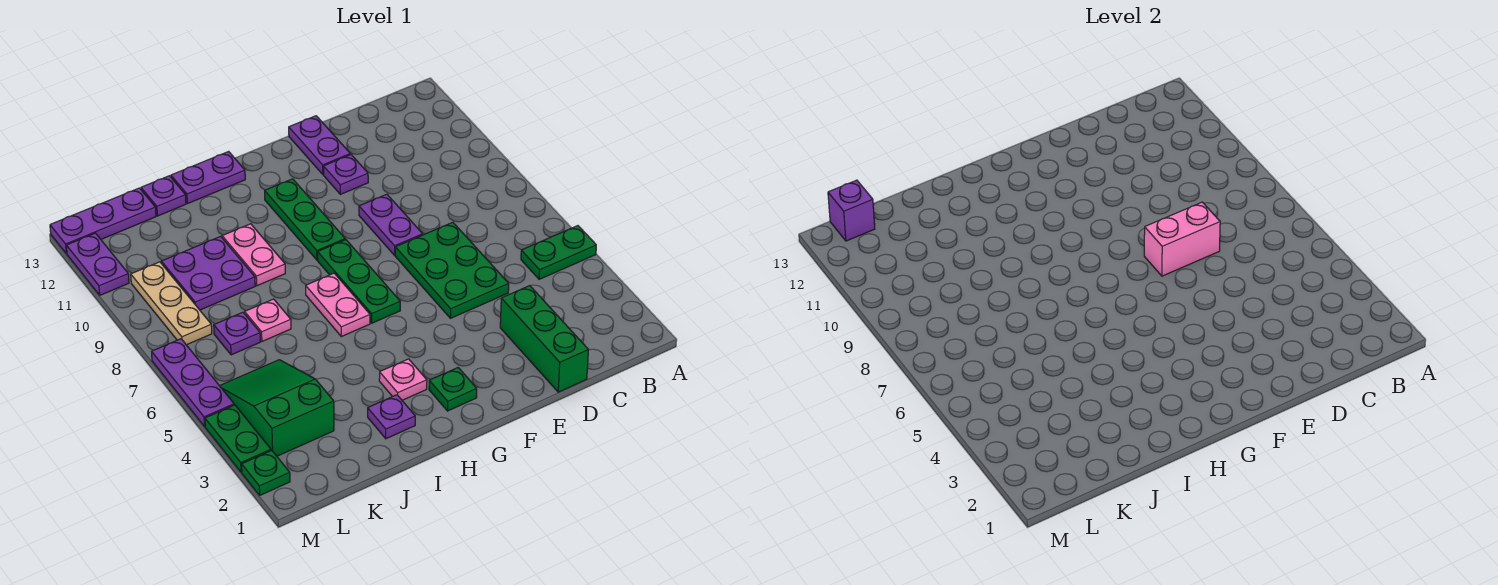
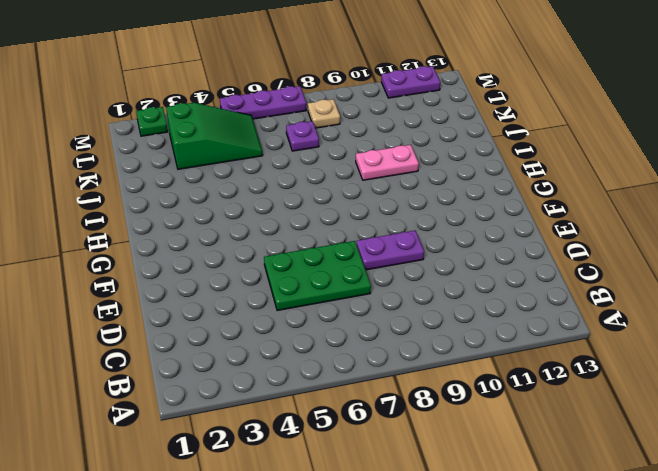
tan plate L8 level 1 -> tan plate L8:L10 level 1
none -> green plate A5:B5 level 1
none -> green brick D1:D3 level 1
none -> purple plate E11 level 1

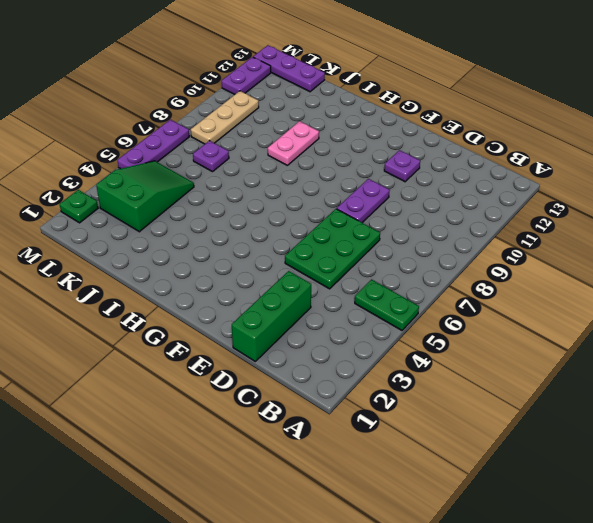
none -> purple plate E12:E13 level 1
none -> green plate G2 level 1
none -> green plate G6:G8 level 1

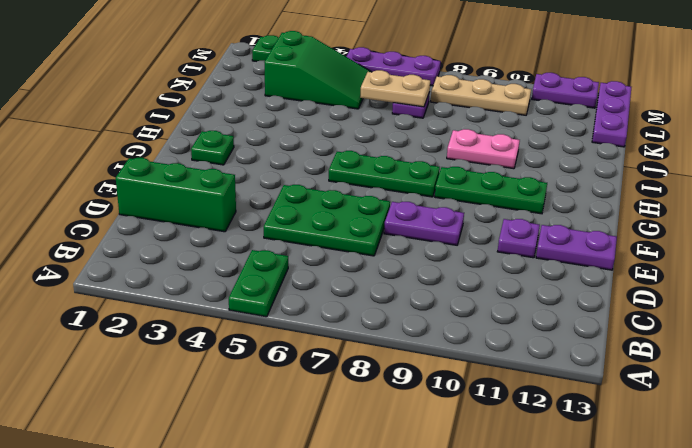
tan plate K6:K7 level 2 -> none
none -> pink plate H3 level 1
none -> pink plate H6:H7 level 1
none -> purple plate H13:I13 level 1

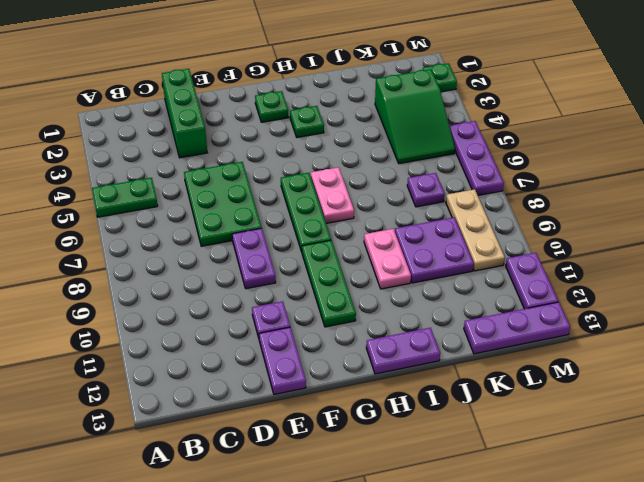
green plate H3 level 1 -> pink plate H3 level 1
none -> purple plate I2 level 1
none -> pink plate J7 level 1
none -> purple plate J13 level 1

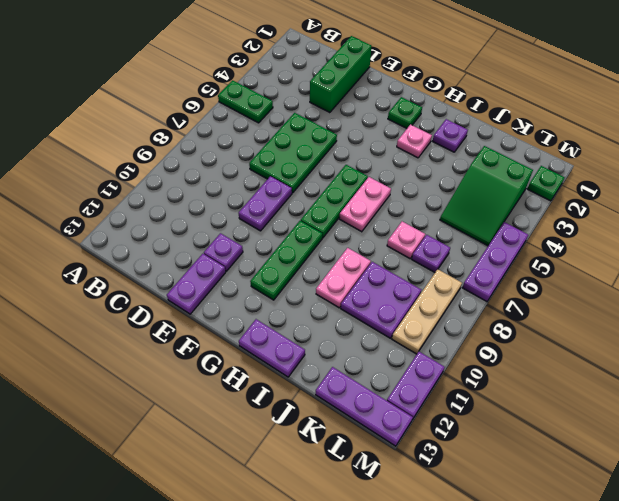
none -> purple plate J13 level 1
none -> green plate M3:M4 level 1
none -> pink brick D7:E7 level 2

